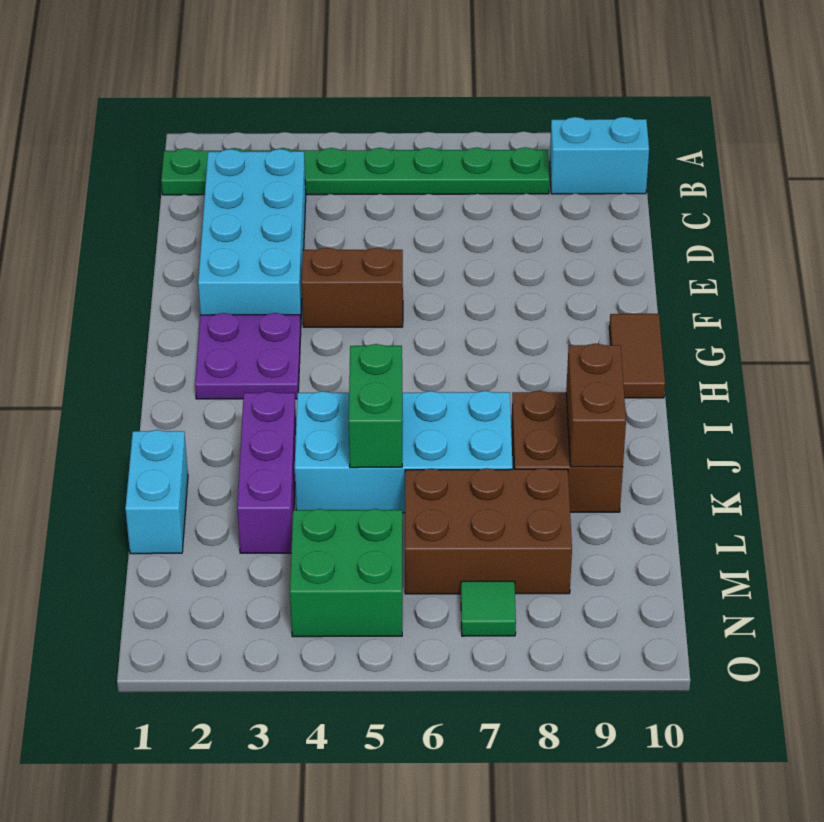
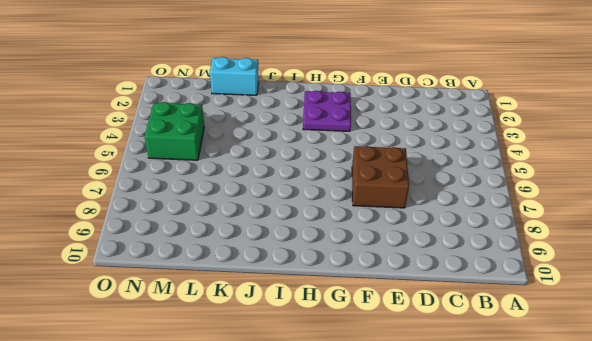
brown brick E6:F7 level 1 -> brown brick J8:K9 level 1
none -> green plate B1:B8 level 1
none -> cyan brick B9:B10 level 1
none -> cyan brick C2:F3 level 1

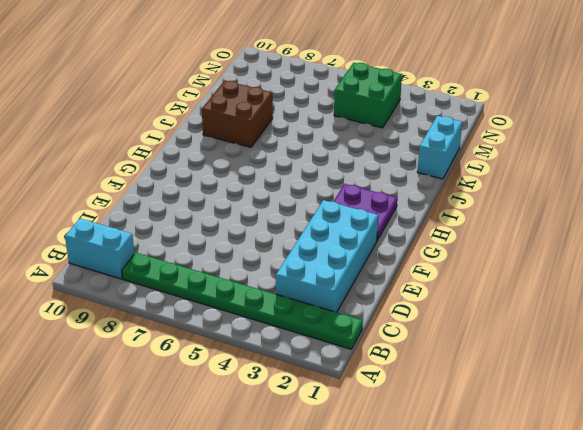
none -> brown brick F4:F5 level 1
none -> brown tile G10:H10 level 1
none -> purple brick J3:L3 level 1

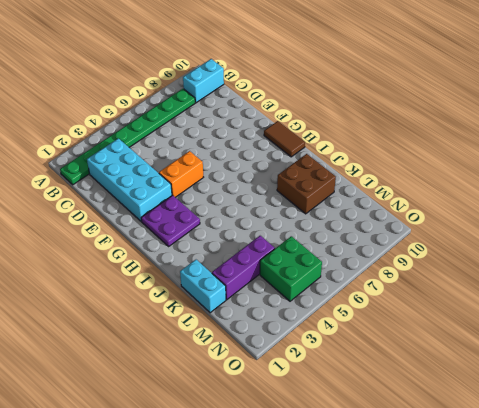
orange brick F4:F5 level 1 -> brown brick F4:F5 level 1
purple brick L2:L4 level 1 -> purple brick J3:L3 level 1
none -> cyan brick J4:K7 level 1
none -> brown brick L6:M8 level 1
none -> green tile N7 level 1

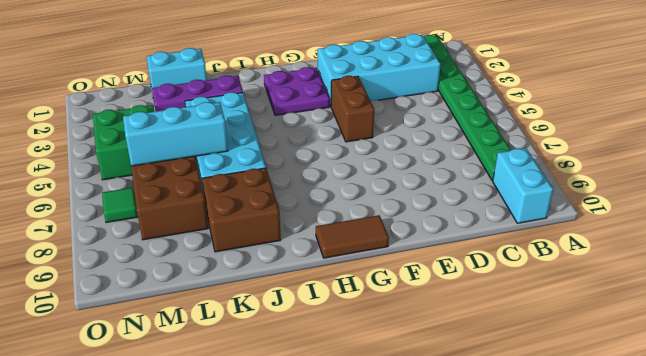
cyan brick K6:M6 level 2 -> none
none -> green brick J5:K5 level 2
none -> brown brick J9:K9 level 2

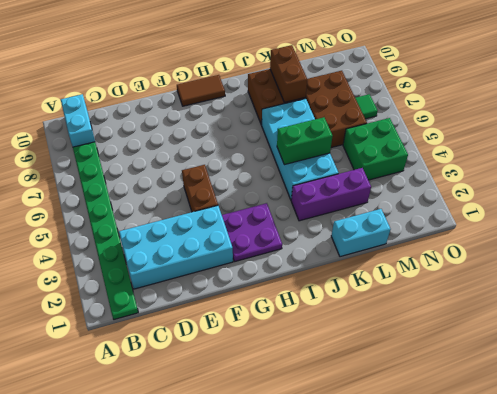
brown brick K8:K9 level 2 -> brown brick J9:K9 level 2

